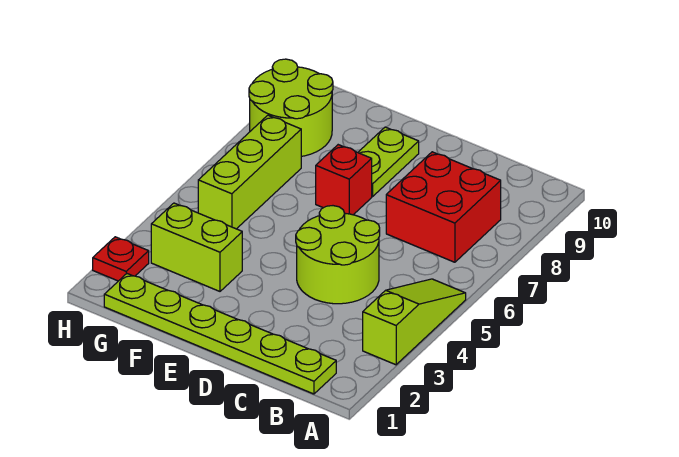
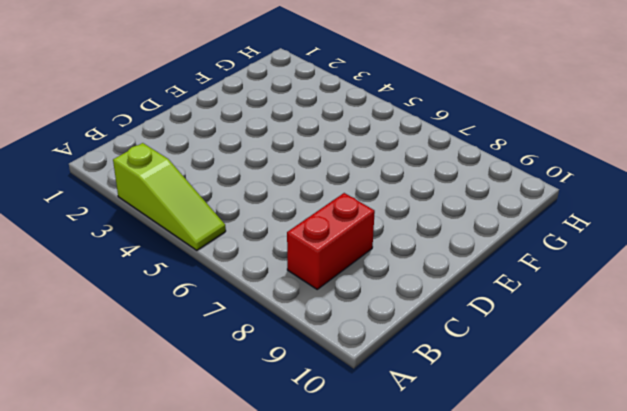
red brick B8:C8 level 1 -> red brick B7:C8 level 1
none -> lime plate B1:G1 level 1
none -> lime round brick C4:D5 level 1

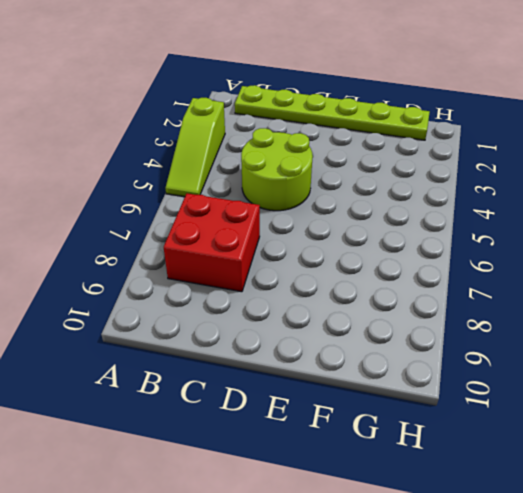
none -> red brick E7 level 1
none -> lime plate E8:E9 level 1

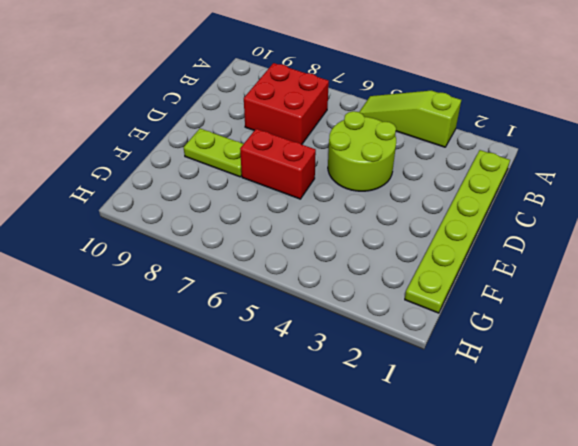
red brick E6:E7 level 1 -> red brick E7 level 1
none -> lime brick F3:G3 level 1
none -> lime brick G5:G7 level 1

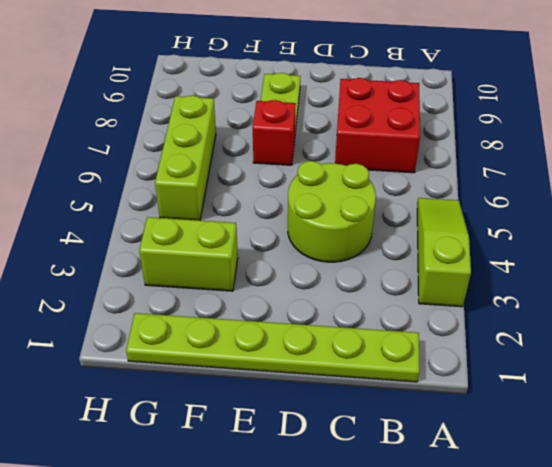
none -> lime round brick G8:H9 level 1
none -> red plate H2 level 1

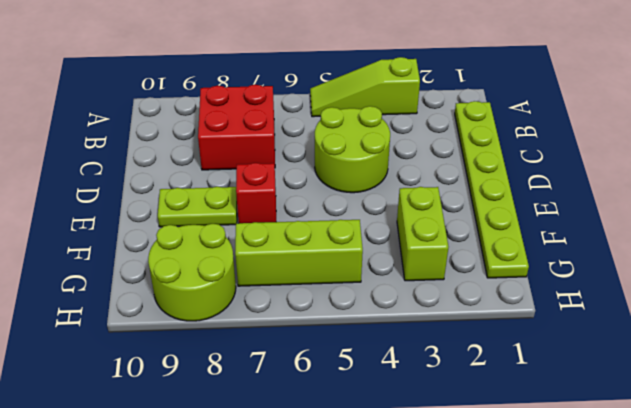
none -> red plate H2 level 1

